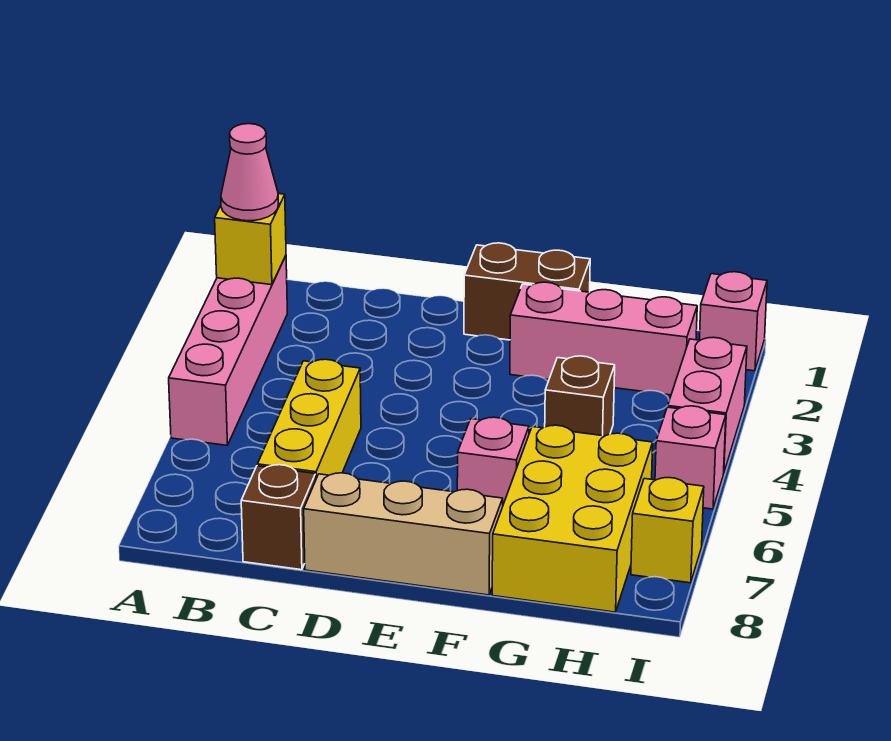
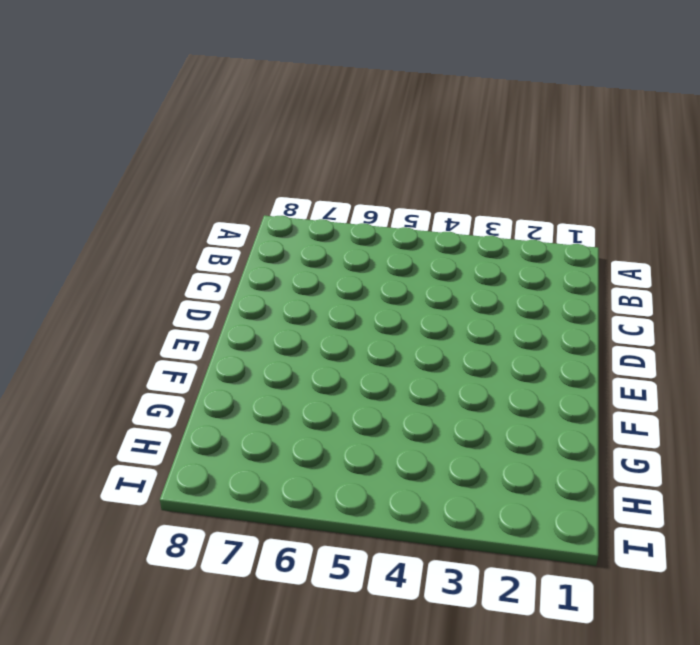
none -> pink brick A2:A5 level 1
none -> yellow brick C5:C7 level 1
none -> brown brick C8 level 1

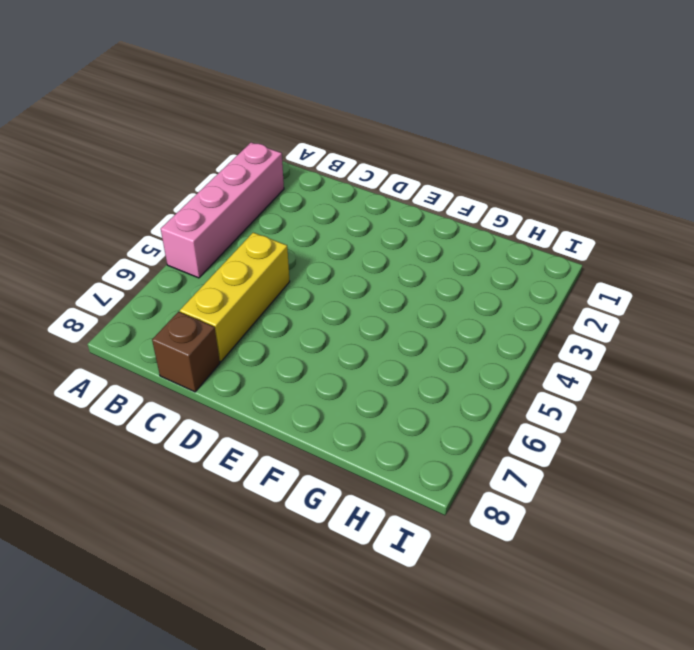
none -> tan brick D8:F8 level 1
none -> brown brick E1:F1 level 1
none -> pink brick F2:H2 level 1

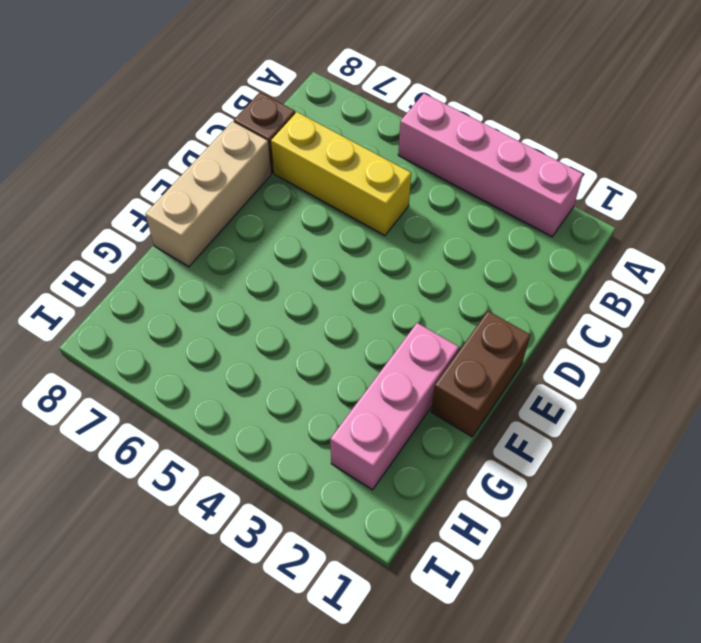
none -> pink brick F6 level 1
none -> brown brick G4 level 1
none -> yellow brick G6:H8 level 1

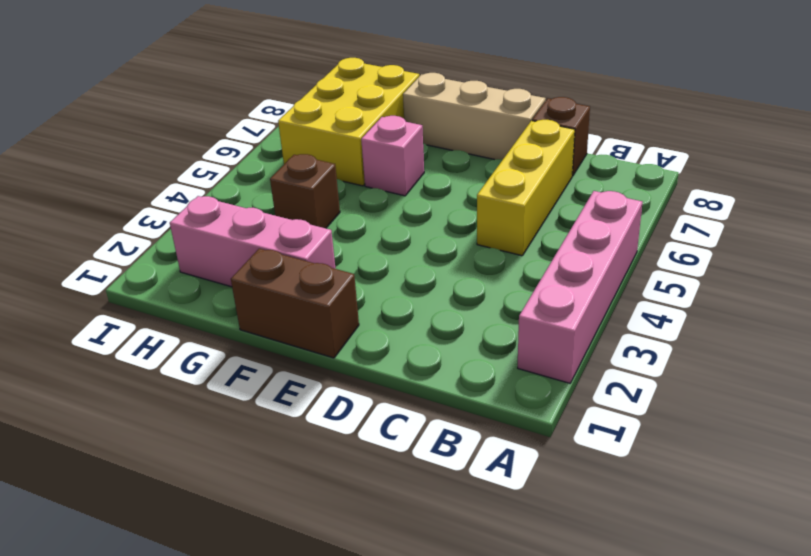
none -> pink brick I1 level 1
none -> pink brick I3:I4 level 1
none -> pink brick I5 level 1

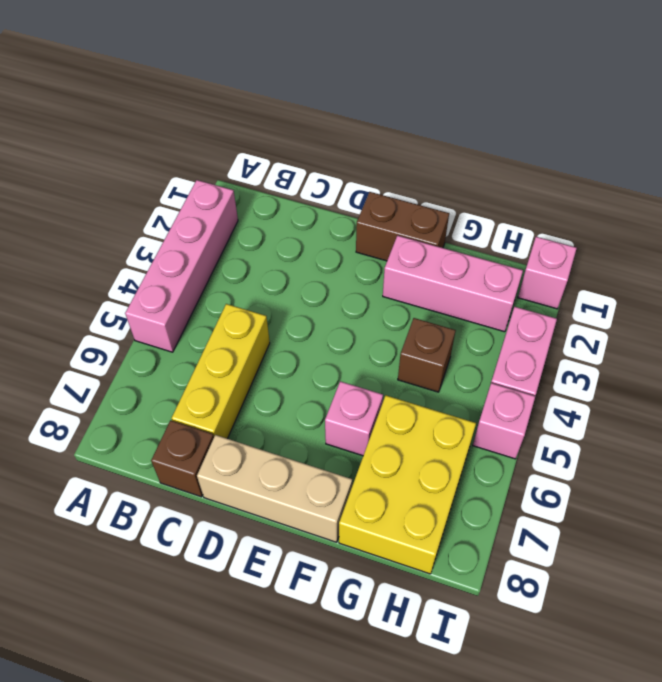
none -> yellow brick I7 level 1
none -> yellow brick A2 level 2
none -> pink cone A2 level 3

